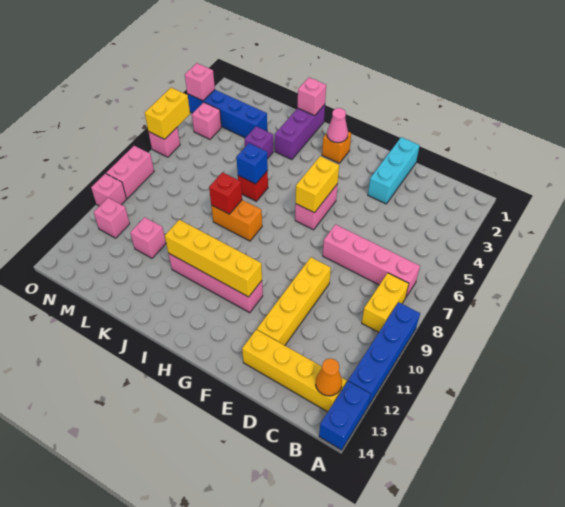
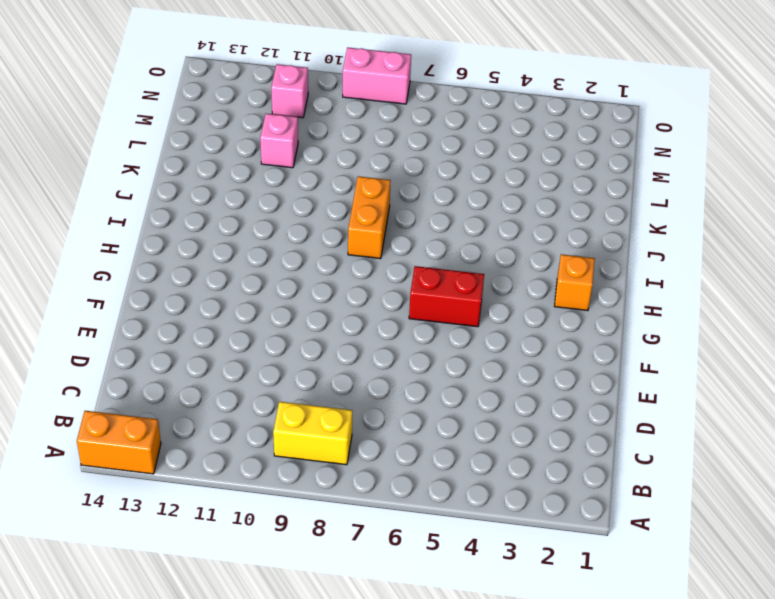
orange brick A13:A14 level 1 -> blue brick A13:A14 level 1
red brick G5:G6 level 1 -> pink brick G5:G6 level 1
none -> blue brick A9:A12 level 1
none -> pink brick B7:E7 level 1
none -> yellow brick B13:E13 level 1
none -> cyan brick E1:E3 level 1

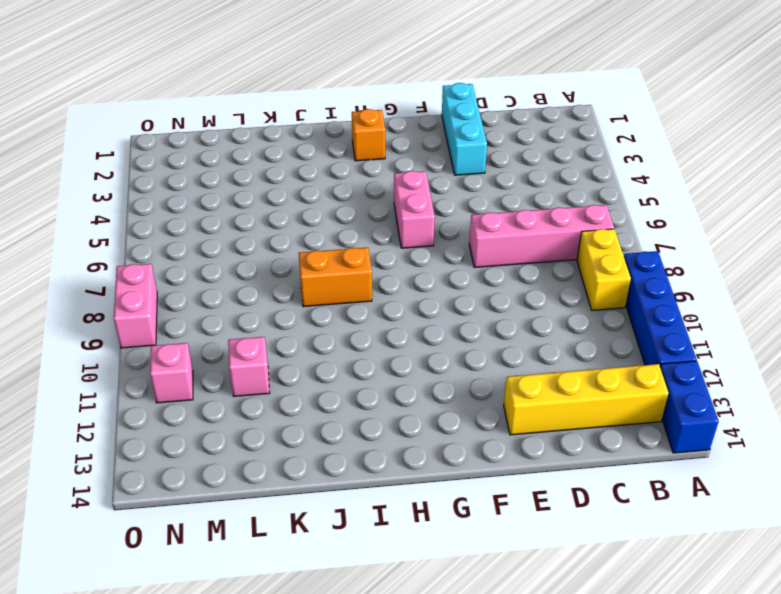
none -> yellow brick E9:E12 level 1
none -> pink brick G11:J11 level 1
none -> purple brick J1:J3 level 1
none -> red brick J6 level 1

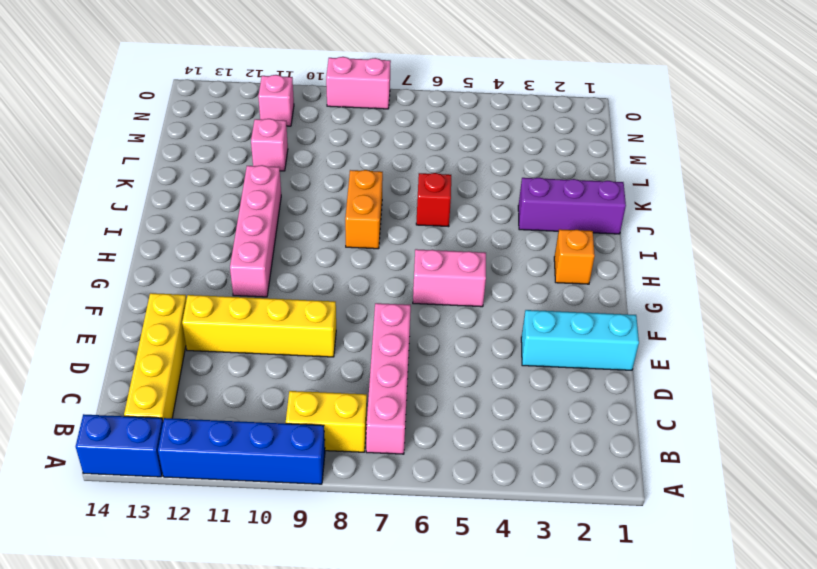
none -> purple brick K4 level 1
none -> blue brick L3:O3 level 1
none -> pink brick N4 level 1
none -> pink brick O6 level 1

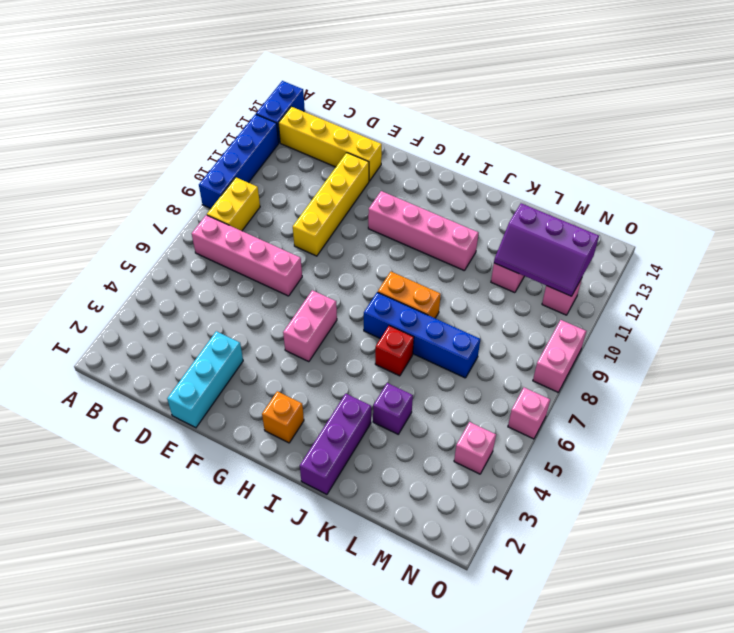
blue brick I7:L7 level 1 -> blue brick L3:O3 level 1
purple slope L11:N12 level 2 top 12 -> none
none -> pink brick O10 level 1
none -> orange cone B13 level 2
none -> yellow brick G5:G6 level 2
none -> yellow brick G11:J11 level 2

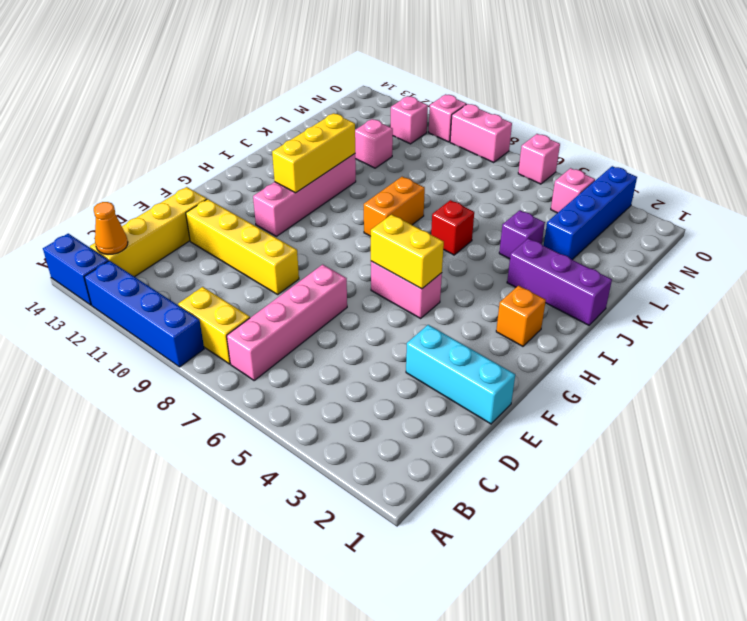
yellow brick H11:J11 level 2 -> yellow brick G11:J11 level 2
none -> pink cone H2 level 2
none -> pink brick J1 level 2
none -> blue brick J6 level 2
none -> red brick J8 level 2

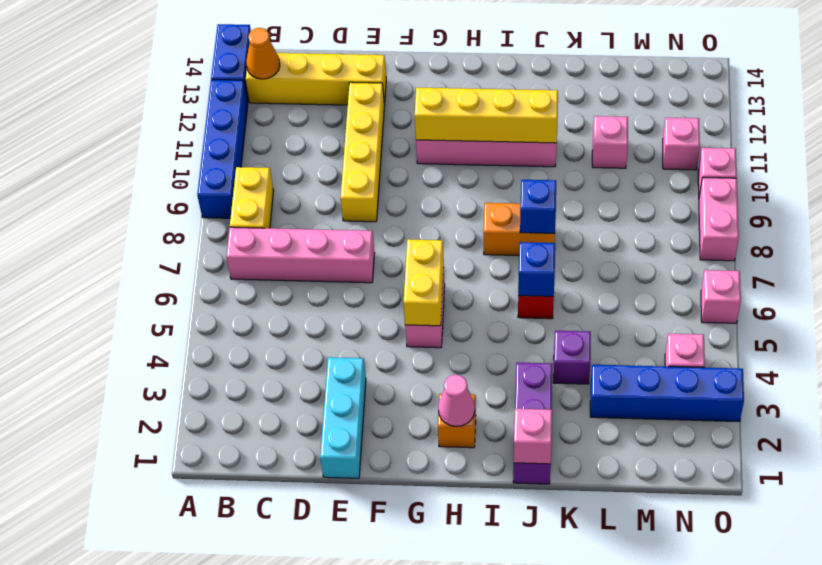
blue brick J8 level 2 -> red brick J8 level 2
none -> pink brick O3 level 2
none -> yellow brick O5:O6 level 2

